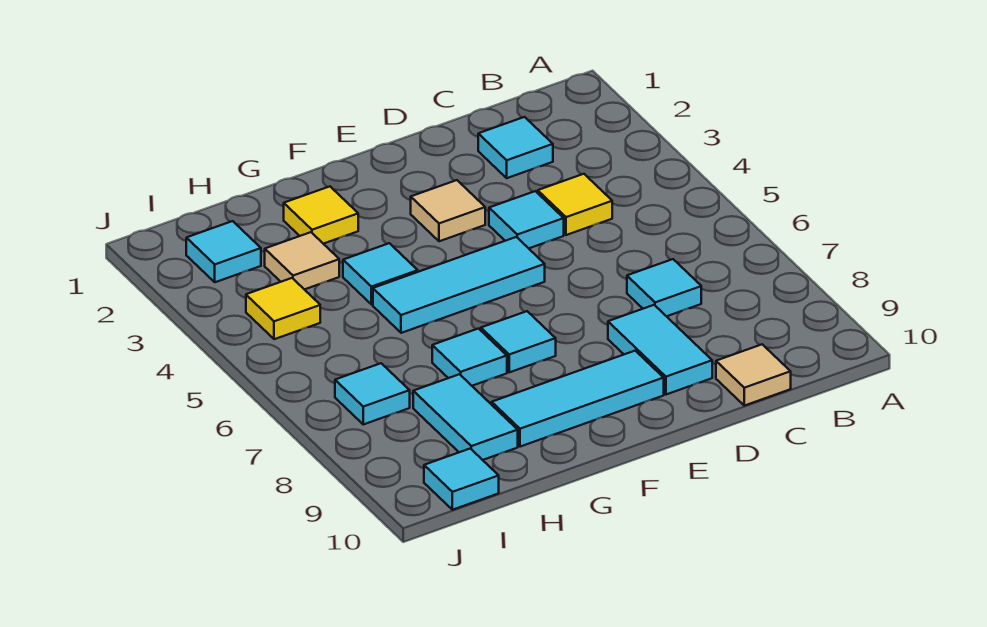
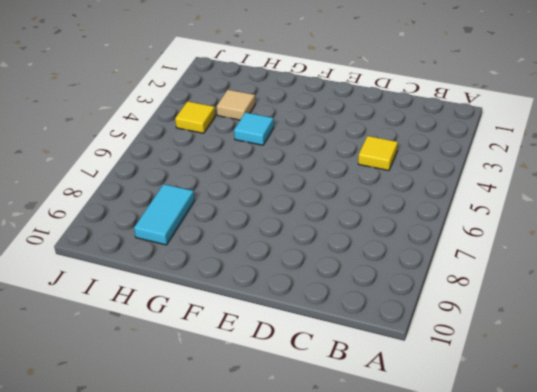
none -> cyan tile C2 level 1
none -> cyan tile C7 level 1
none -> tan tile C10 level 1

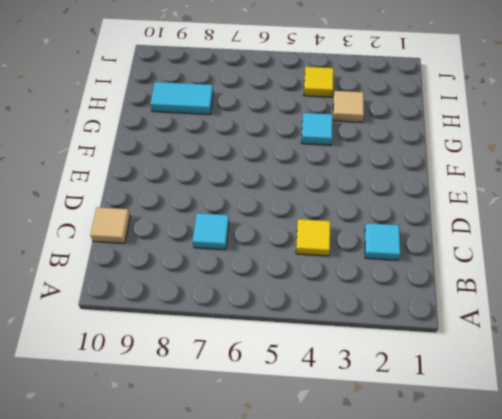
none -> cyan tile D4 level 1
none -> cyan tile D8:D9 level 1
none -> tan tile E3 level 1

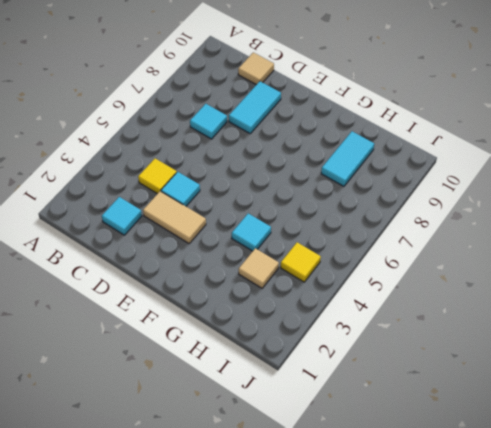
tan tile D3:E3 level 1 -> tan tile E3 level 1
none -> cyan tile E5:G5 level 1
none -> cyan tile E9:G9 level 1
none -> cyan tile F7 level 1

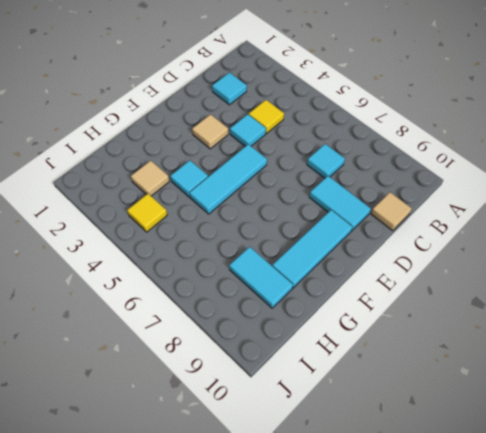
none -> cyan tile F7 level 1
none -> yellow tile G2 level 1
none -> cyan tile G7 level 1

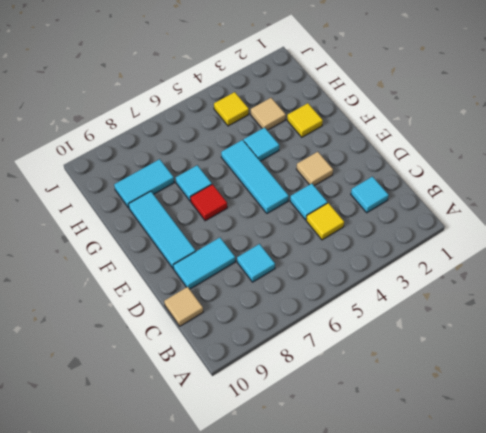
red tile F7 level 1 -> cyan tile F7 level 1
none -> cyan tile I2 level 1
none -> cyan tile I7 level 1
none -> cyan tile I10 level 1

